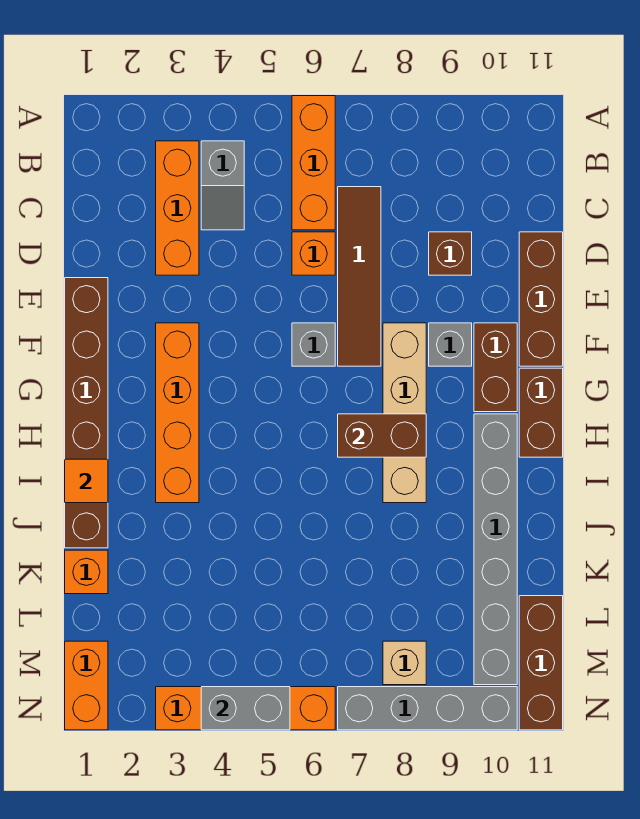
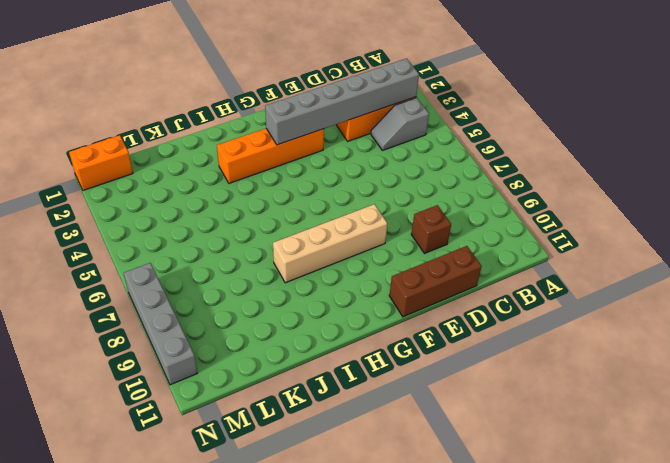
grey brick B3:G3 level 2 -> grey brick H10:M10 level 1
none -> orange brick A6:C6 level 1
none -> brown tile C7:F7 level 1
none -> orange brick D6 level 1

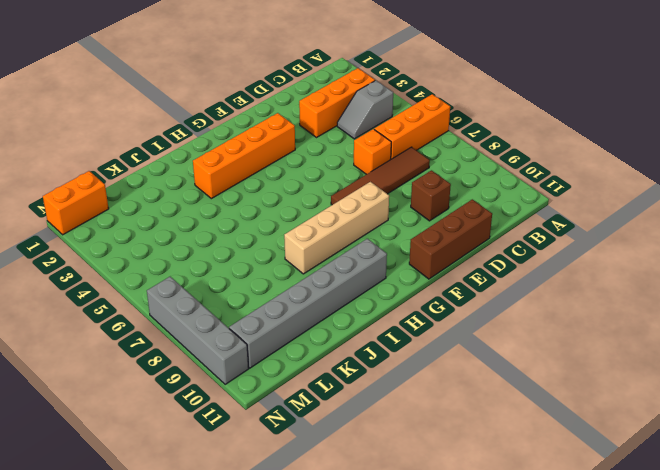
none -> brown brick E1:J1 level 1
none -> grey brick F6 level 1
none -> grey brick F9 level 1

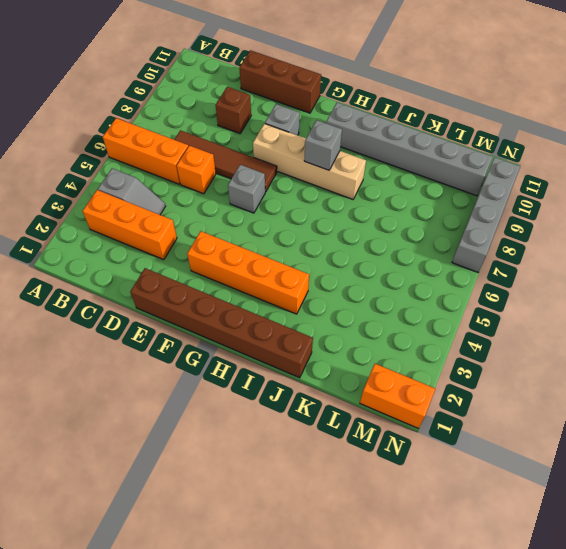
grey brick H8 level 2 -> brown brick H7:H8 level 2
none -> brown brick F10:G10 level 1
none -> brown brick G11:H11 level 1
none -> orange brick K1 level 1

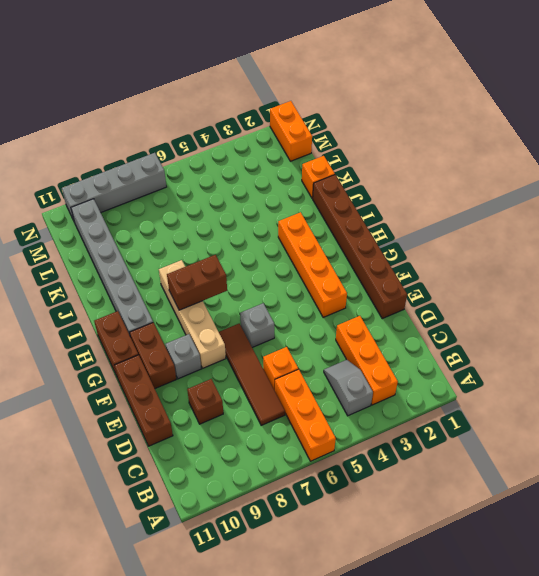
none -> brown brick L11:N11 level 1
none -> tan brick M8 level 1
none -> orange brick N3:N6 level 1

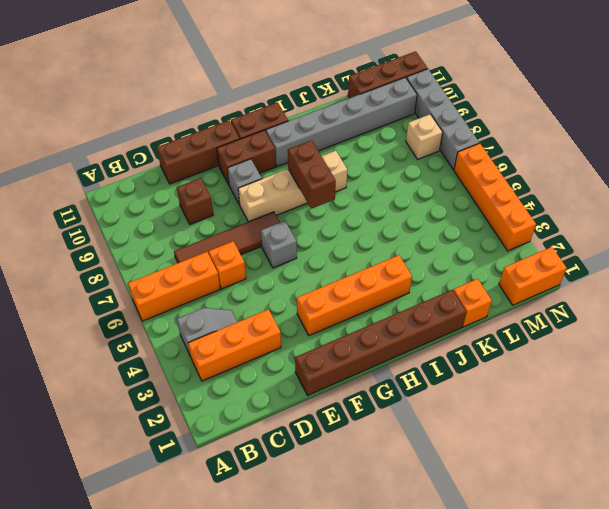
none -> orange tile I1 level 2
none -> grey brick N4:N5 level 2

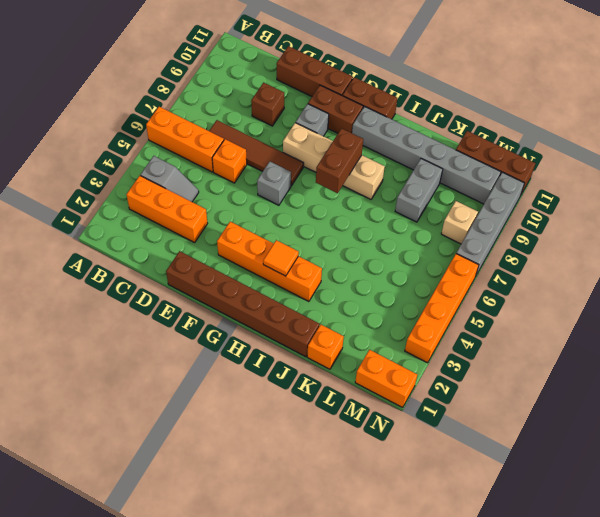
orange tile H3 level 2 -> orange tile I1 level 2
grey brick K8:K9 level 1 -> grey brick N4:N5 level 2

